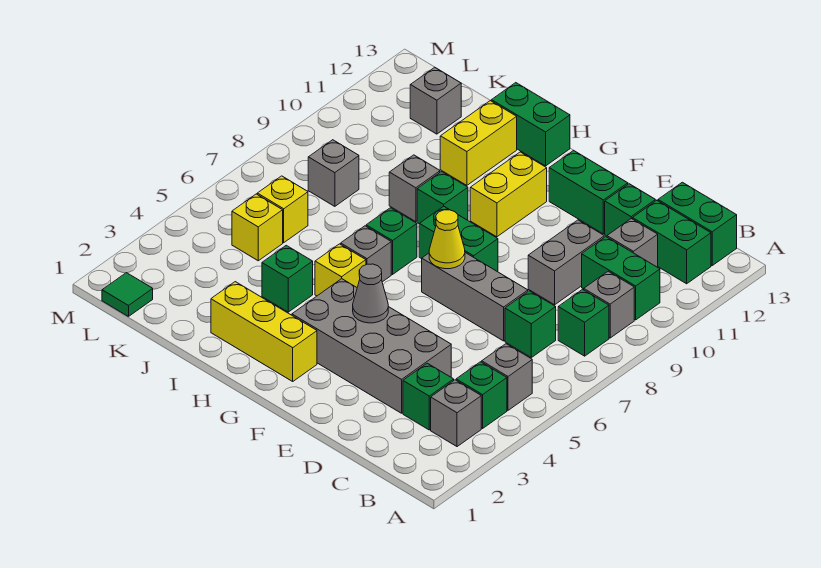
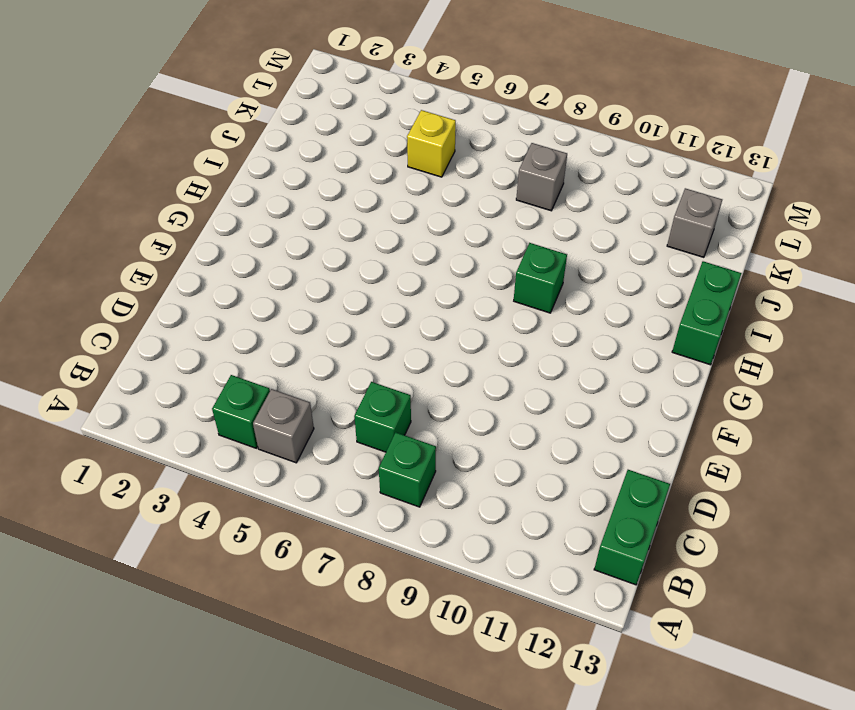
none -> grey brick B3 level 1
none -> grey brick B9 level 1
none -> green brick B10:C10 level 1
none -> green brick B12:C12 level 1

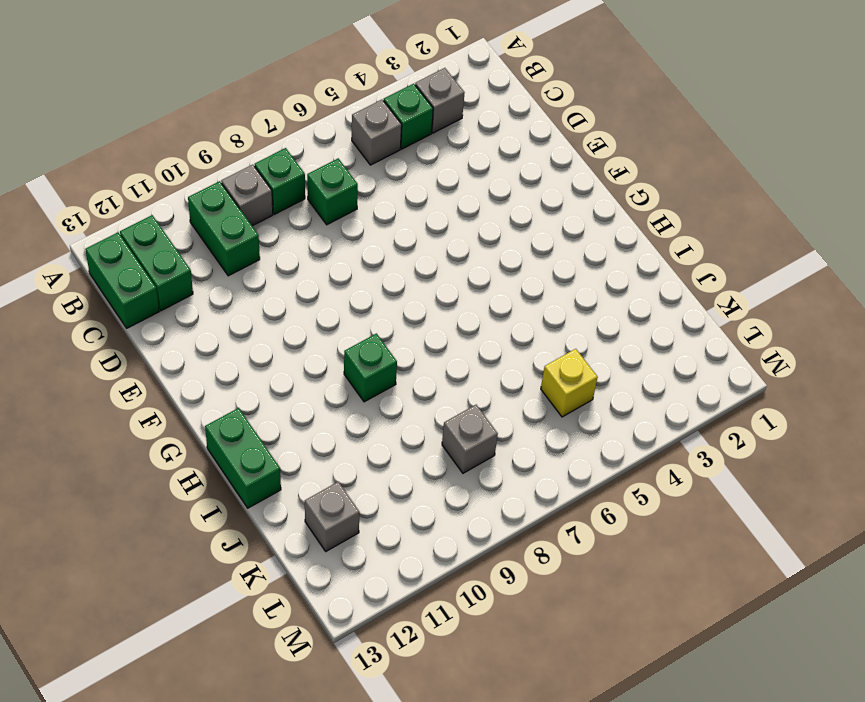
none -> green brick C3 level 1
none -> grey brick C11 level 1
none -> grey brick D3:G4 level 1
none -> grey brick D7:F7 level 1

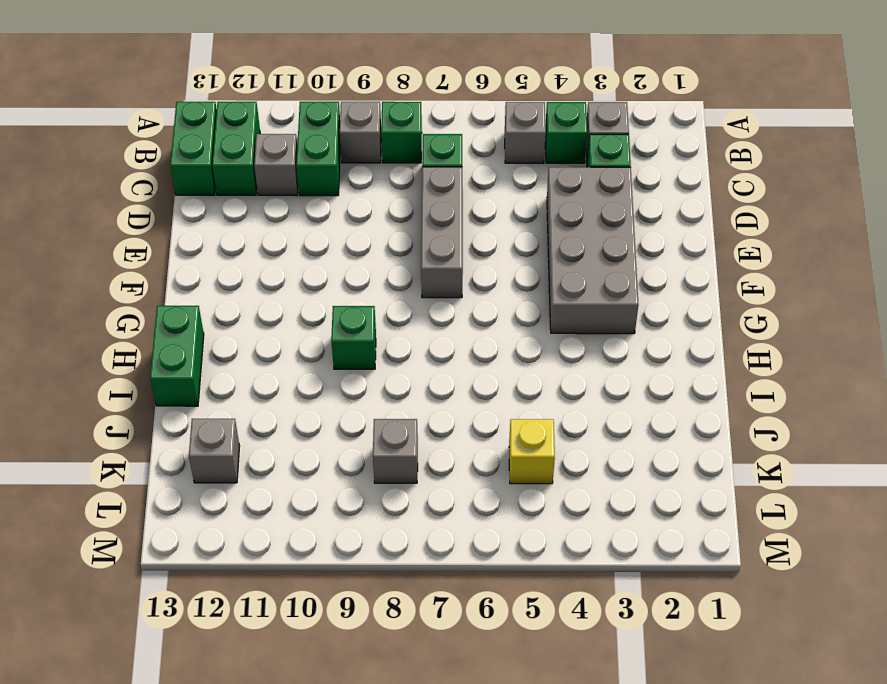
none -> grey brick D9:D10 level 1
none -> green brick D12 level 1
none -> green brick E12:F12 level 1
none -> green brick F8:G8 level 1

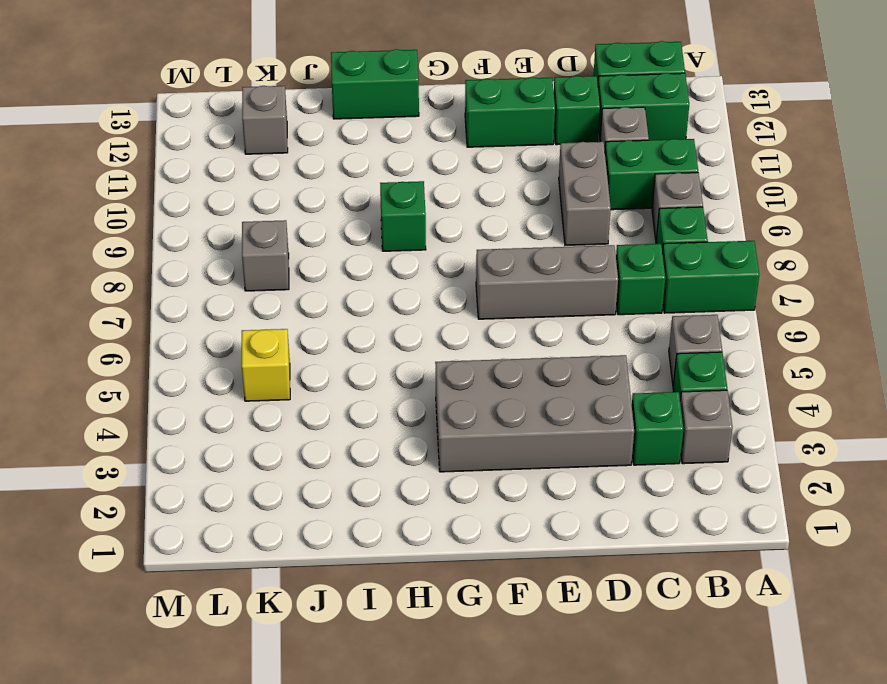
green brick A7:B7 level 1 -> green brick F8:G8 level 1
none -> yellow brick G2:I2 level 1
none -> yellow brick G10:G11 level 1
none -> yellow brick H5 level 1
none -> grey brick H6 level 1

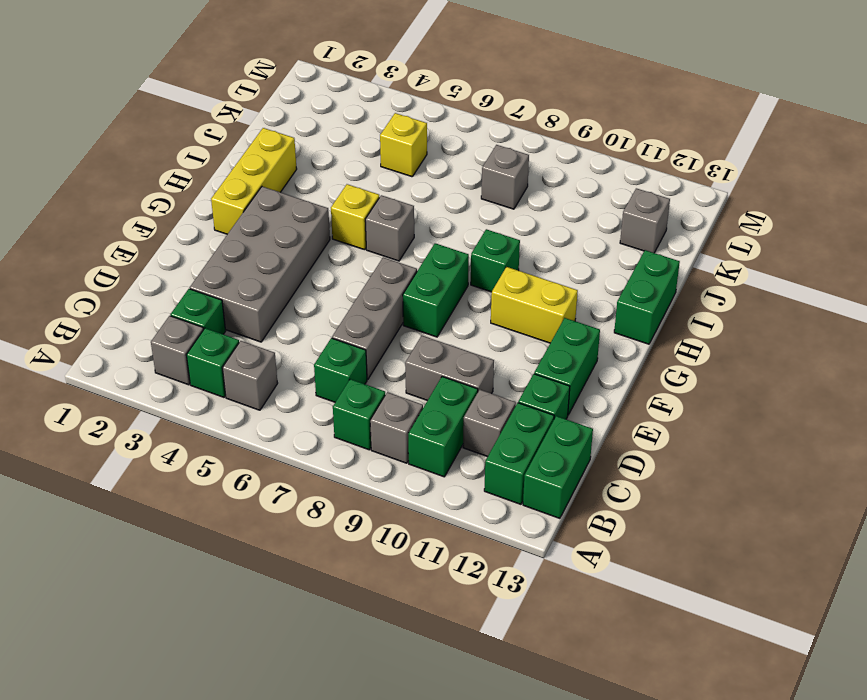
none -> green brick H7 level 1
none -> green brick I4 level 1
none -> grey brick I9 level 1
none -> yellow brick I11:I12 level 1

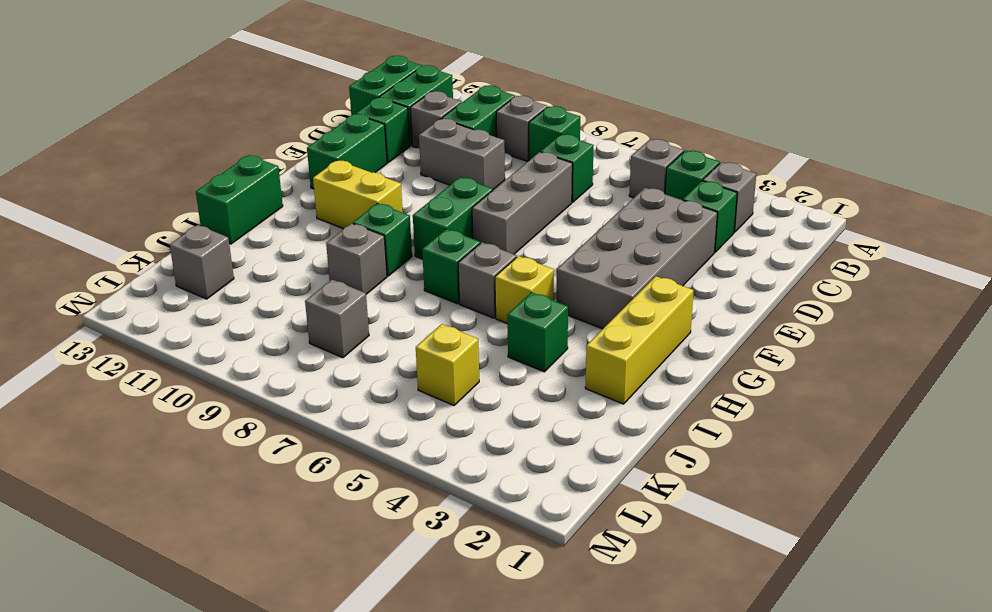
none -> yellow brick I11:I12 level 1
none -> yellow brick K6 level 1
none -> green tile L1 level 1
none -> grey cone F4 level 2

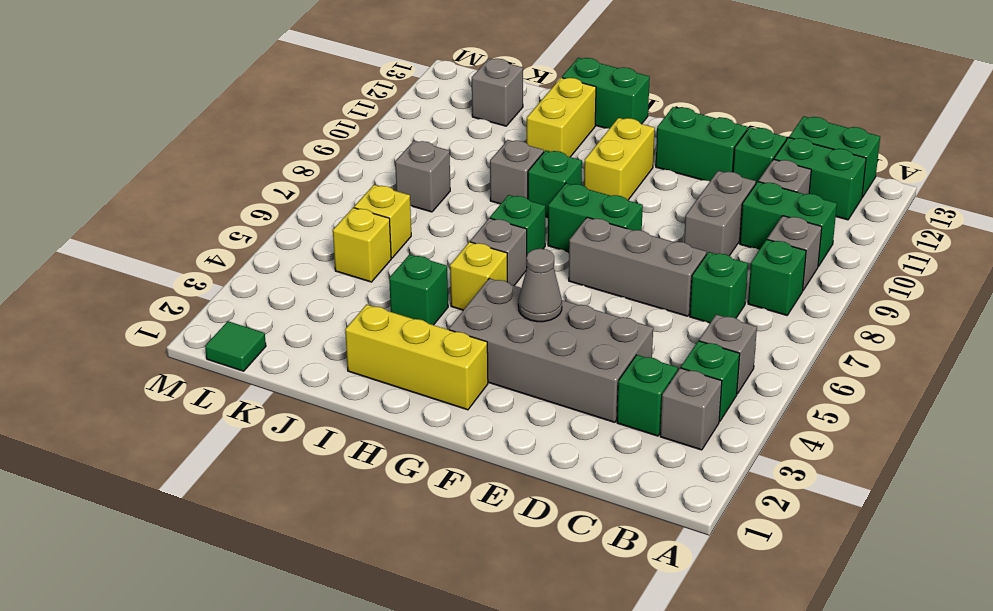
none -> yellow cone F7 level 2

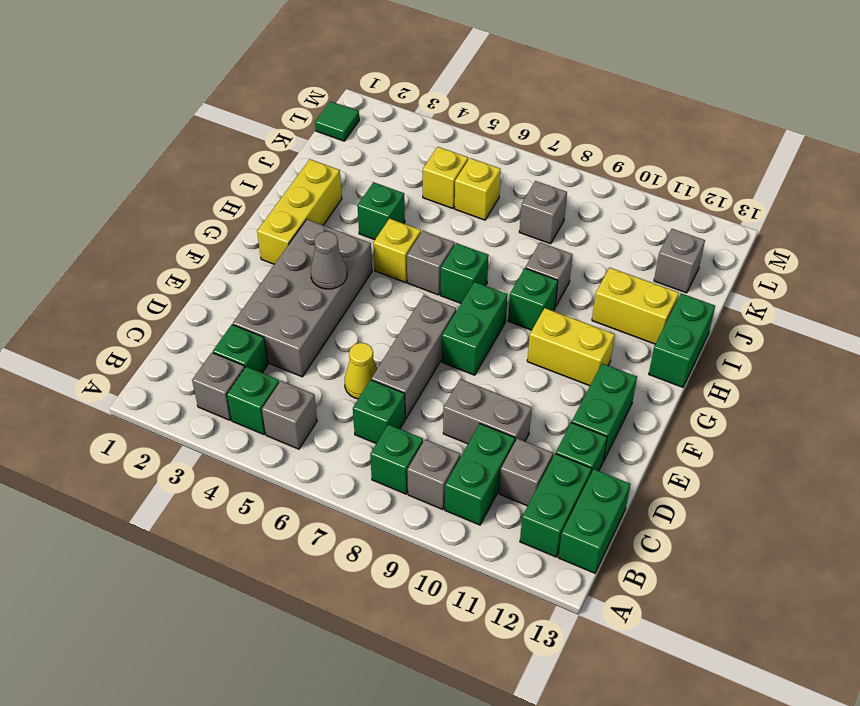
yellow cone D6 level 1 -> yellow cone F7 level 2

